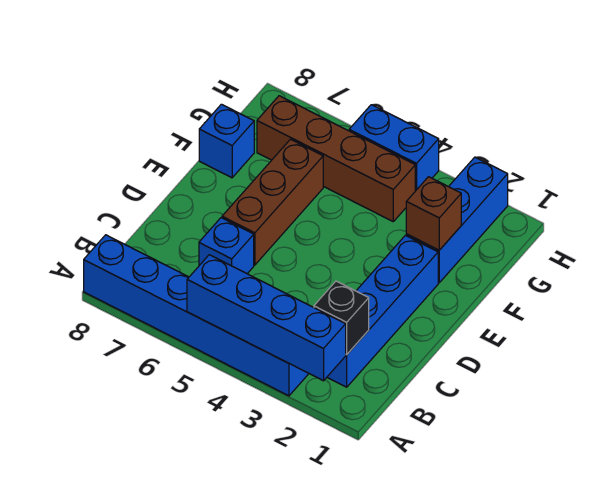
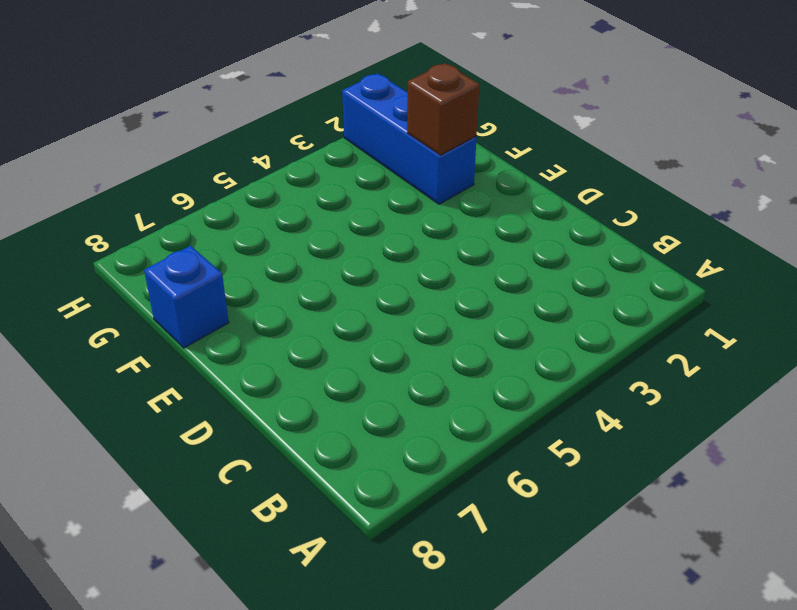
none -> blue brick A3:A8 level 1
none -> blue brick B2:E2 level 1

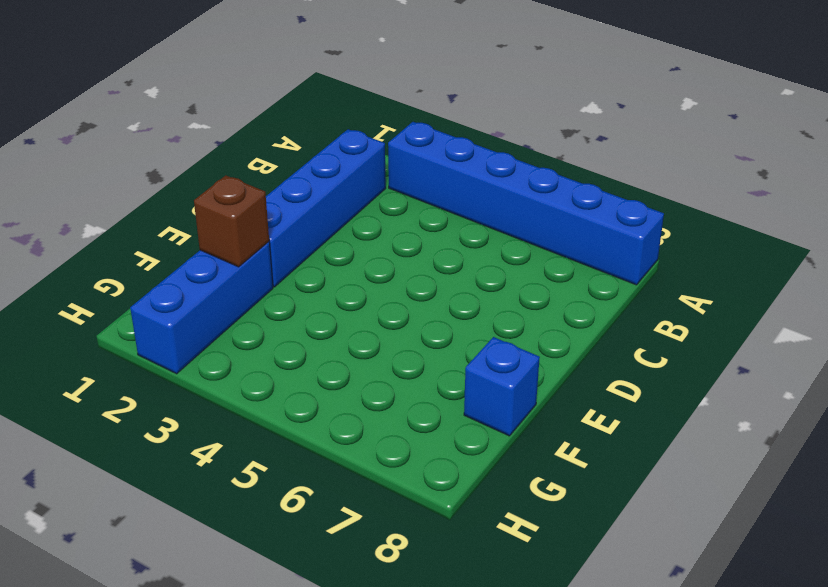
none -> blue brick C6 level 1
none -> brown brick D6:F6 level 1

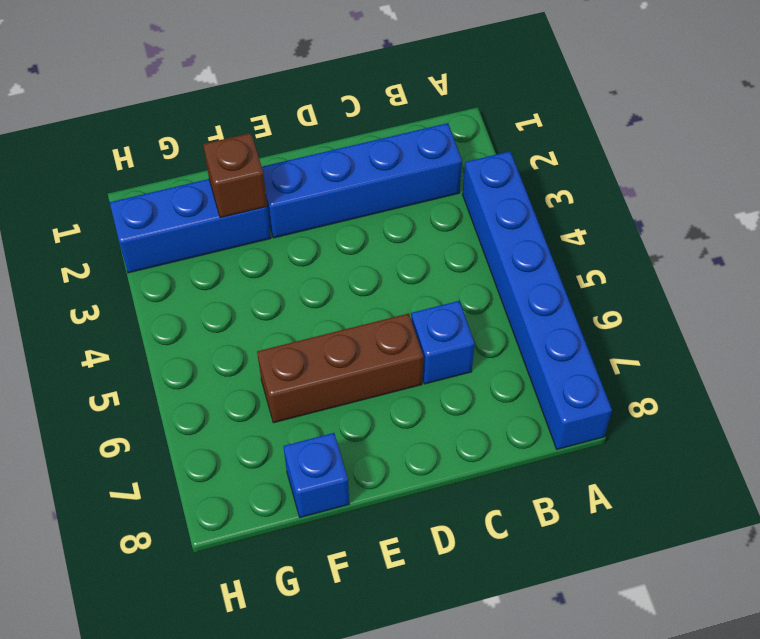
none -> brown brick G4:G7 level 1
none -> blue brick H4:H5 level 1

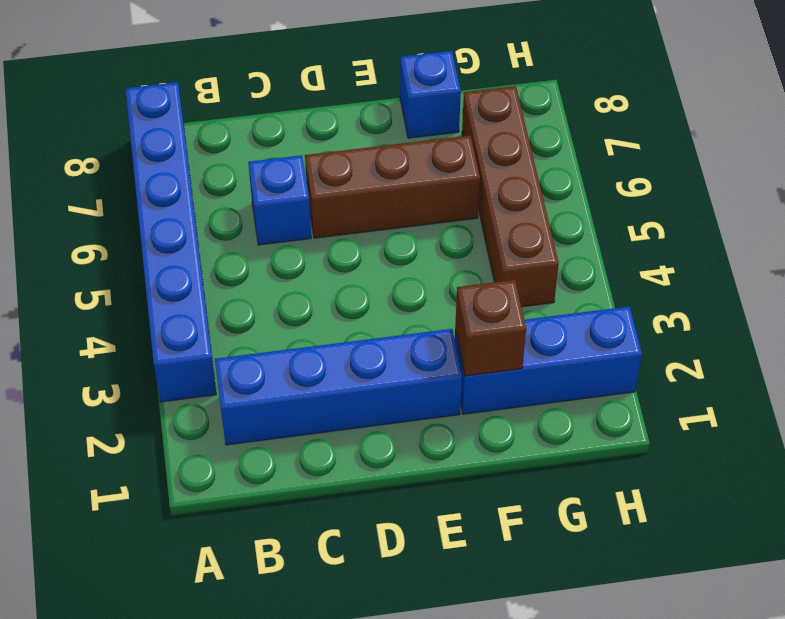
none -> blue brick H4:H5 level 1
none -> blue brick A2:A5 level 2

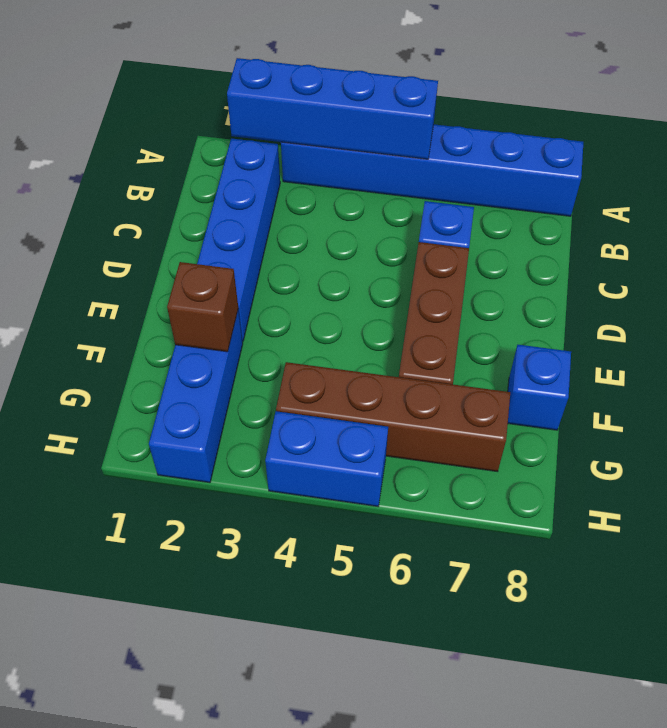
none -> black brick B2 level 2

